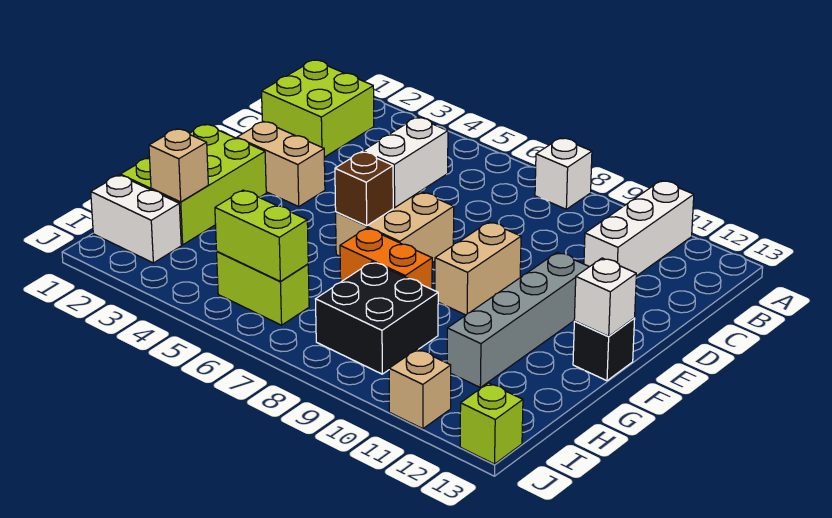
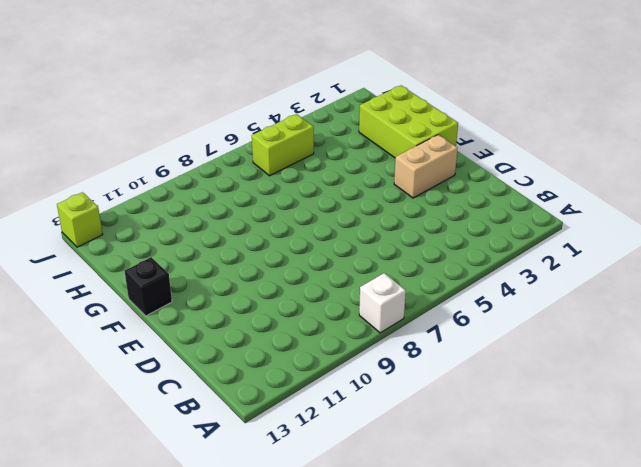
none -> white brick A11:C11 level 1
none -> lime brick B1:C2 level 1
none -> tan brick E6:F7 level 1

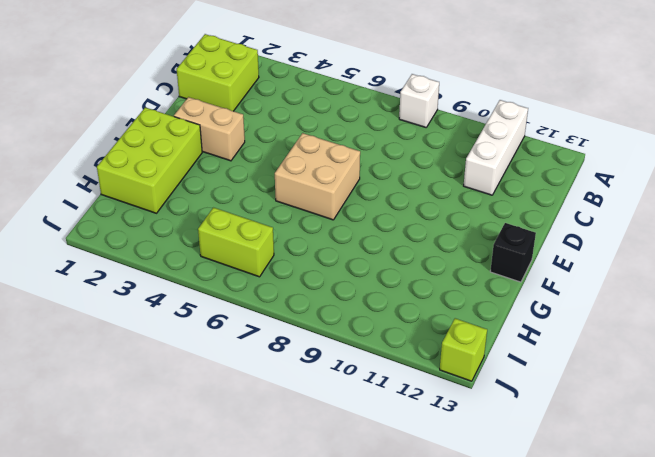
none -> tan brick E9:F9 level 1
none -> grey brick E11:H11 level 1
none -> orange brick G7:G8 level 1

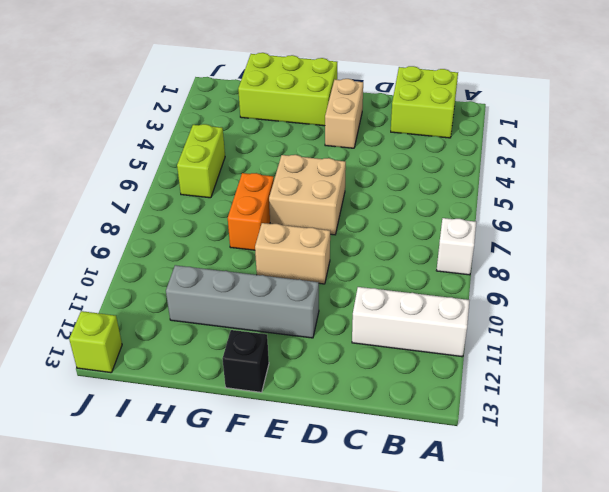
none -> black brick H8:I9 level 1
none -> white brick I1:I2 level 1
none -> tan brick J11 level 1

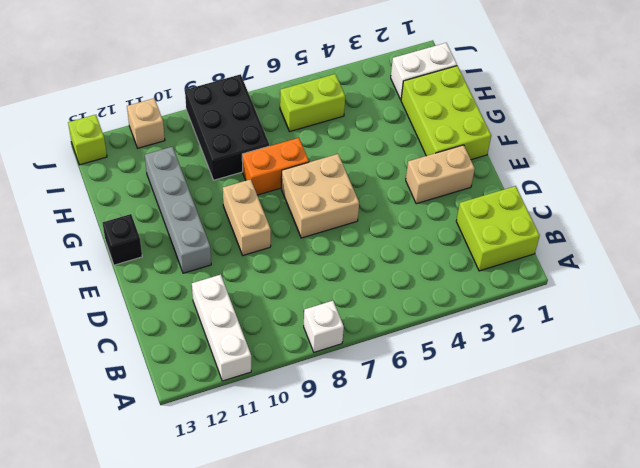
black brick H8:J9 level 1 -> black brick H8:I9 level 1
none -> white brick D6:E6 level 2
none -> brown brick F6 level 2
none -> white brick F13 level 2

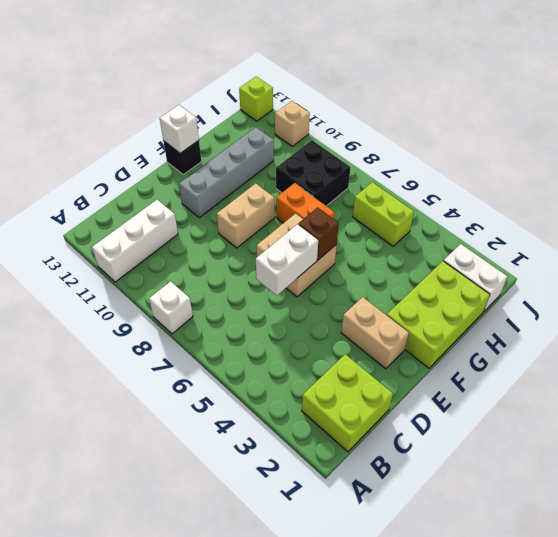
none -> tan brick H2 level 2
none -> lime brick I5:I6 level 2

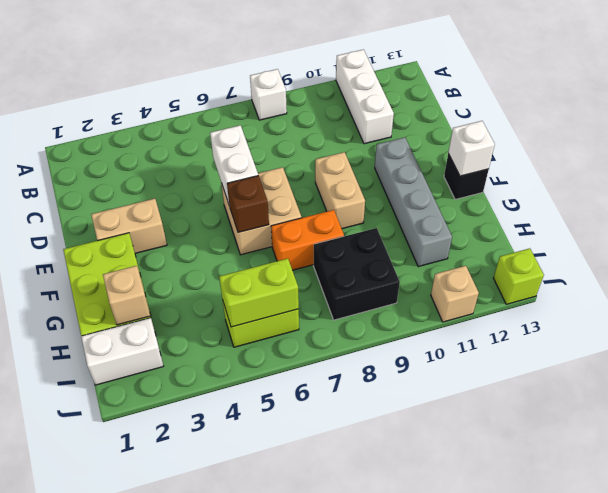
none -> lime brick B1:C2 level 1

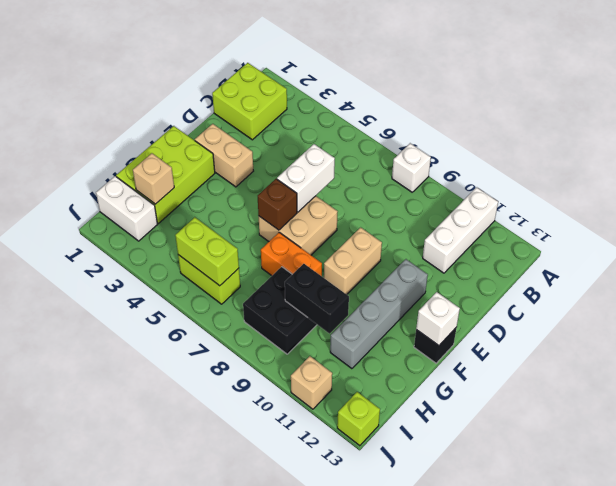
black brick H9:H10 level 2 -> none

